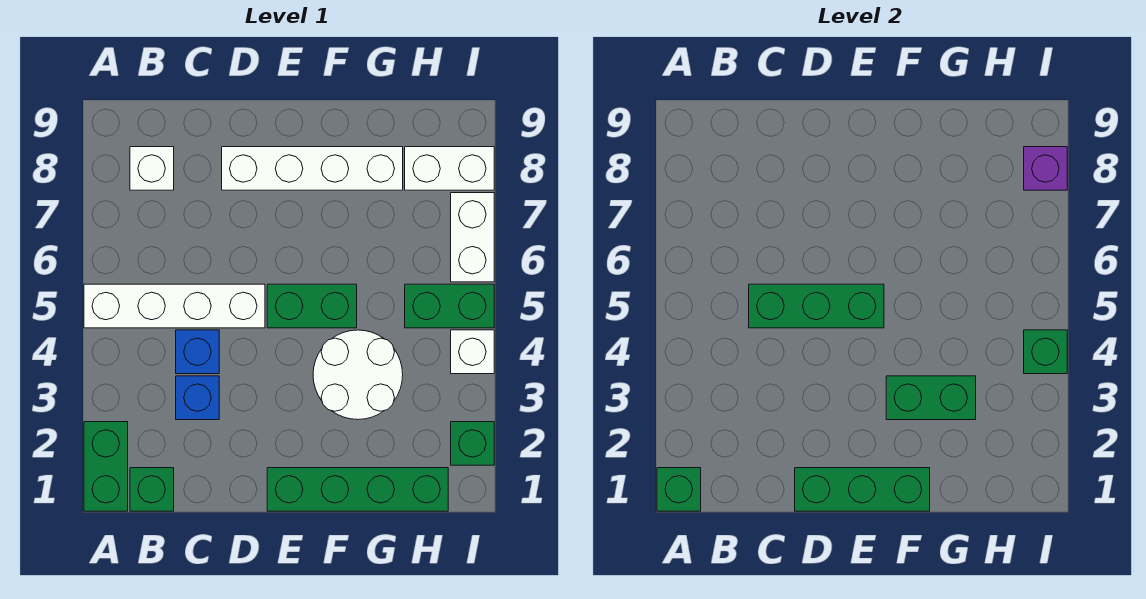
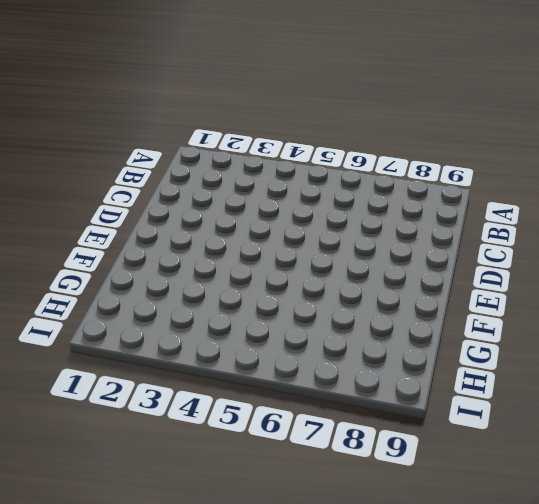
none -> green brick A1:A2 level 1
none -> white brick A5:D5 level 1
none -> green brick B1 level 1

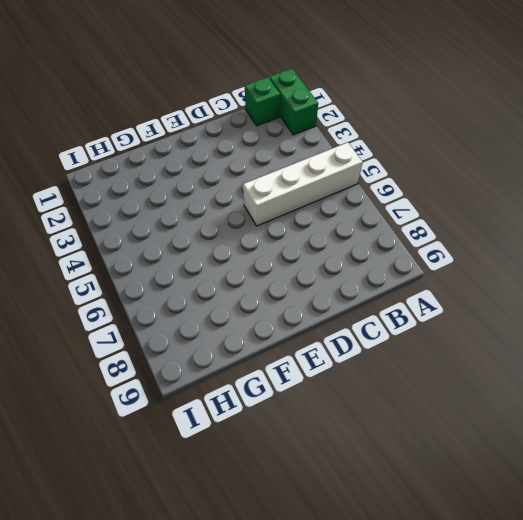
none -> white brick B8 level 1
none -> blue brick C3 level 1
none -> blue brick C4 level 1

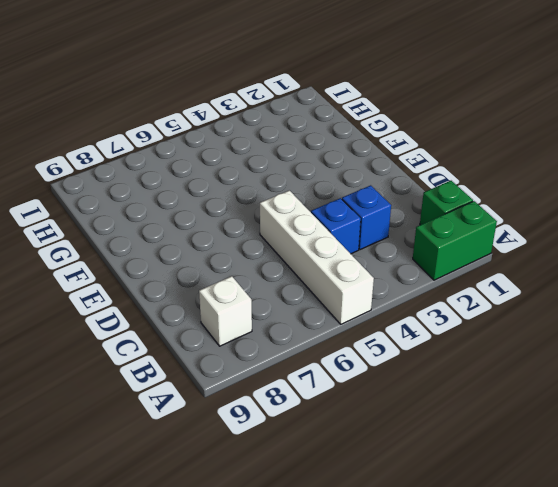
none -> white brick D8:G8 level 1
none -> green brick E1:H1 level 1
none -> green brick E5:F5 level 1

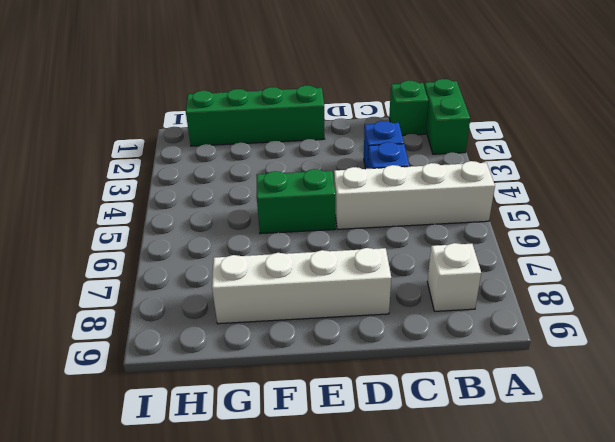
none -> white round brick F3:G4 level 1
none -> green brick H5:I5 level 1
none -> white brick H8:I8 level 1

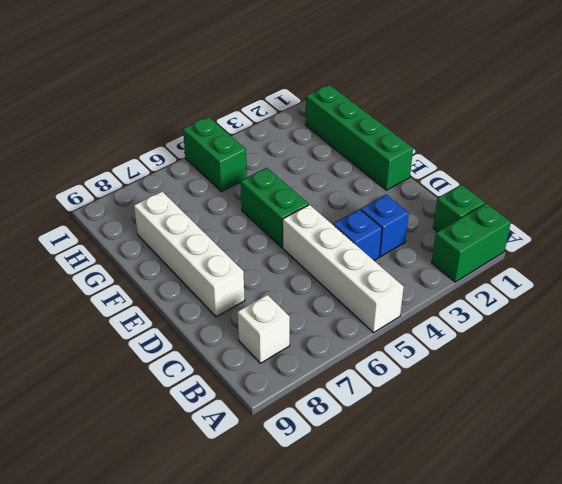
none -> white round brick F3:G4 level 1
none -> white brick H8:I8 level 1
none -> green brick I2 level 1

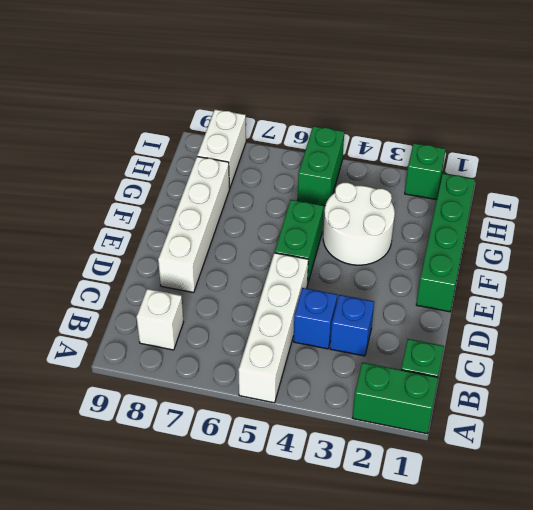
none -> white brick I4 level 1
none -> white brick I6:I7 level 1
none -> green brick A1 level 2

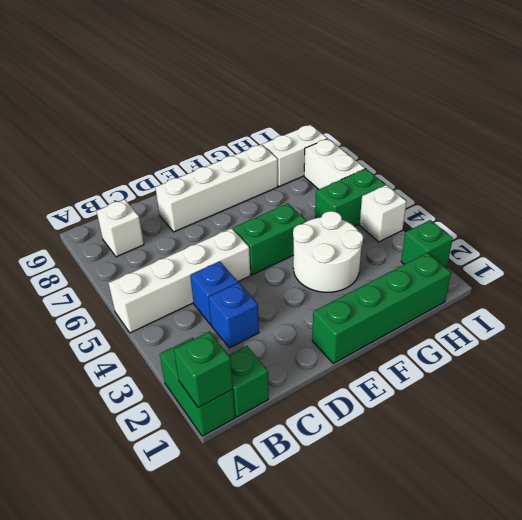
none -> green brick C5:E5 level 2
none -> green brick D1:F1 level 2
none -> green brick F3:G3 level 2

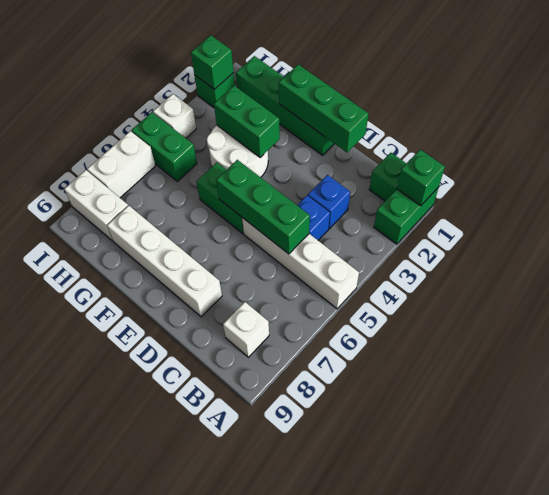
green brick I2 level 2 -> green brick I4 level 2
none -> purple brick I8 level 2

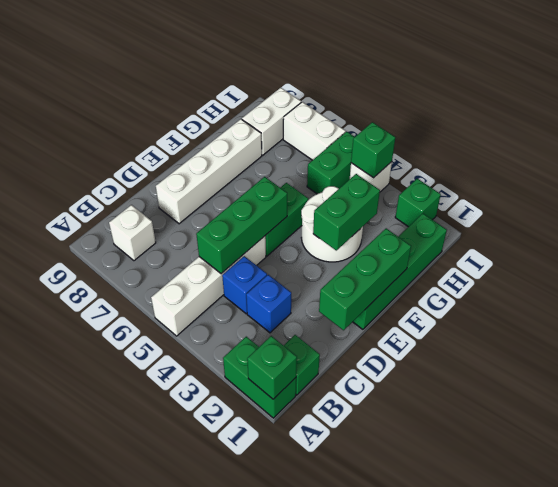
none -> purple brick I8 level 2

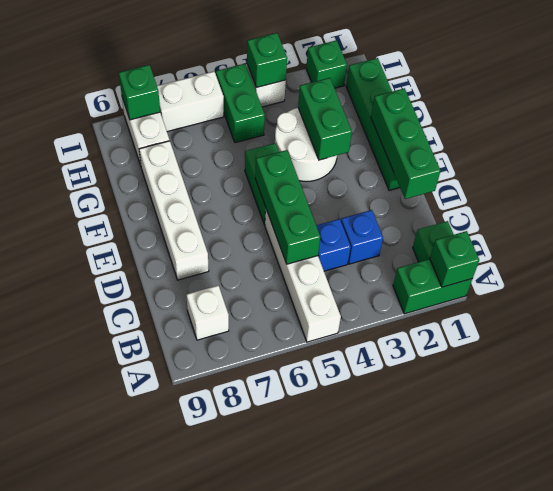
green brick I8 level 2 -> purple brick I8 level 2

